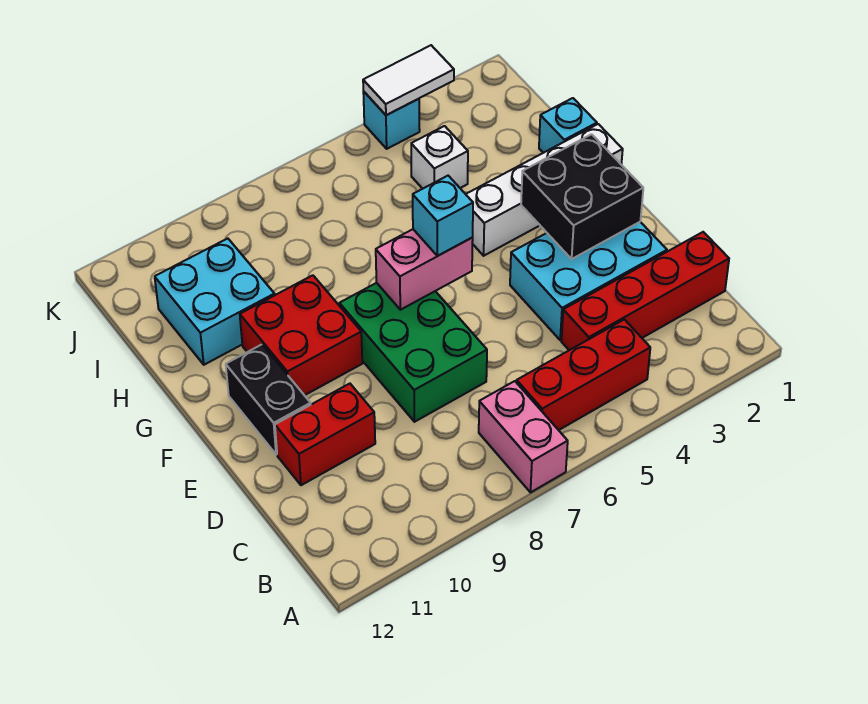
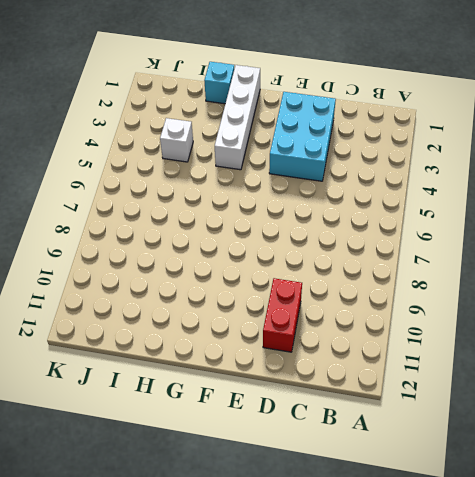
none -> pink brick A7:B7 level 1
none -> red brick B4:B6 level 1
none -> red brick C1:C4 level 1

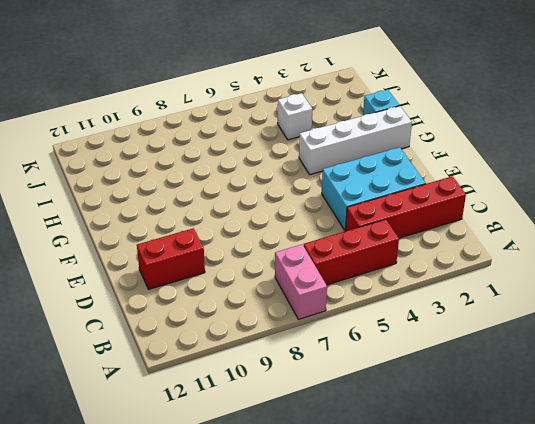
none -> green brick D7:F8 level 1
none -> black brick E11:F11 level 1
none -> red brick F9:G10 level 1

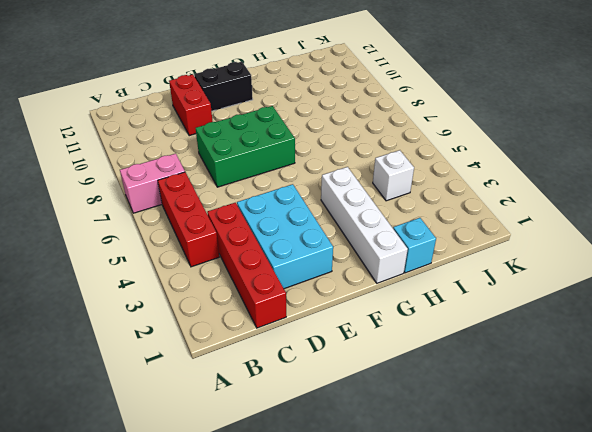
none -> red brick F9:G10 level 1
none -> cyan brick H10:I11 level 1
none -> cyan brick K4 level 1

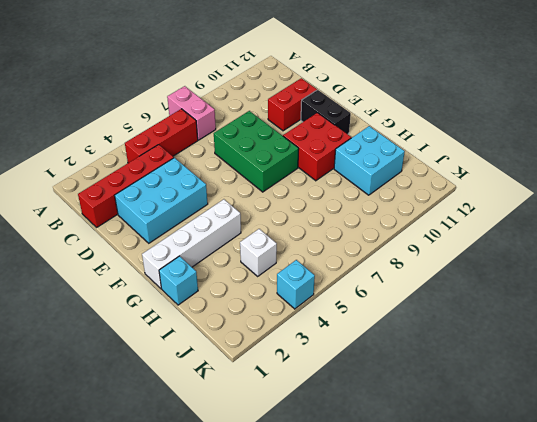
none -> black brick E2:F3 level 2
none -> pink brick F6:F7 level 2
none -> white tile K3:K4 level 2

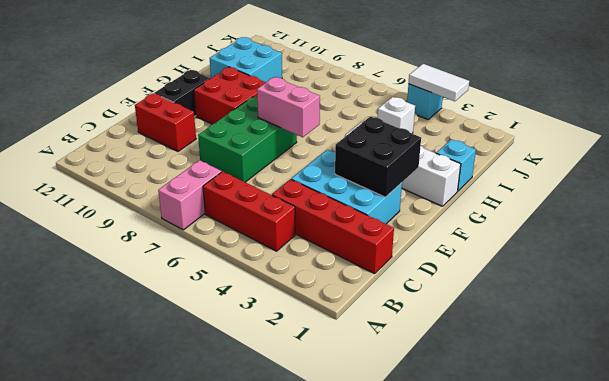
none -> cyan brick F6 level 3

